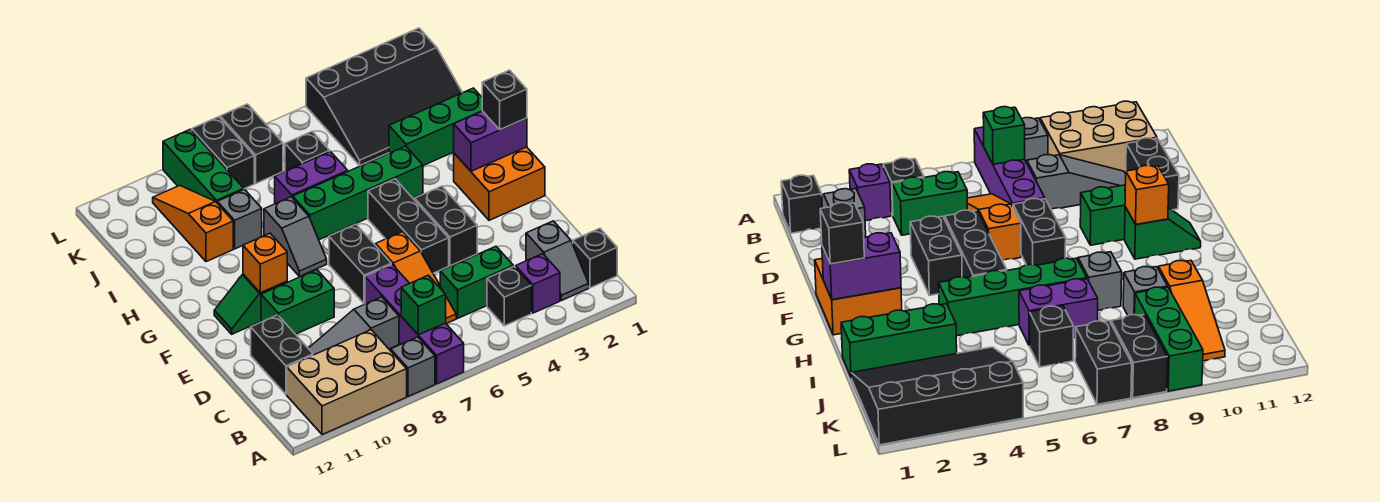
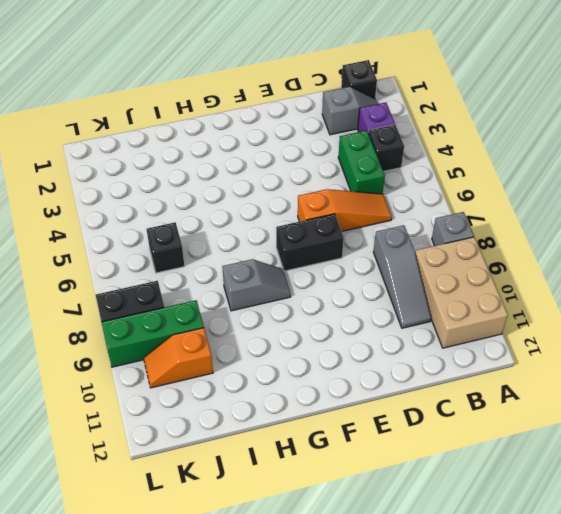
orange slope J10:K10 level 1 top J -> orange slope I10:K10 level 1 top I
none -> purple brick A7:D7 level 1
none -> black brick C11:D11 level 1
none -> black brick E4:F4 level 1
none -> black brick E5:G5 level 1

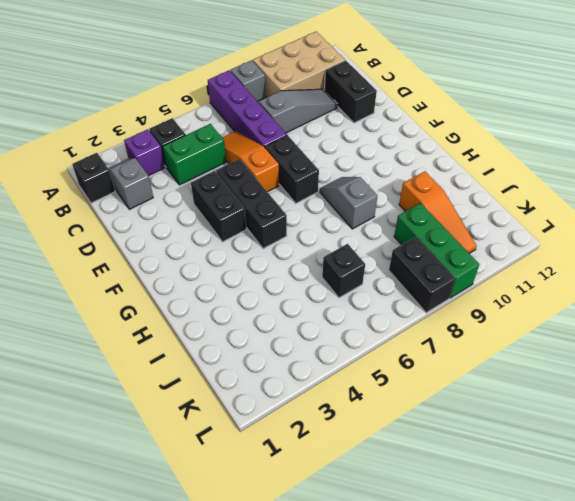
none -> green brick E9:E10 level 1
none -> orange brick F1:G2 level 1
none -> green slope F10:F11 level 1 top 10
none -> green brick H4:H7 level 1

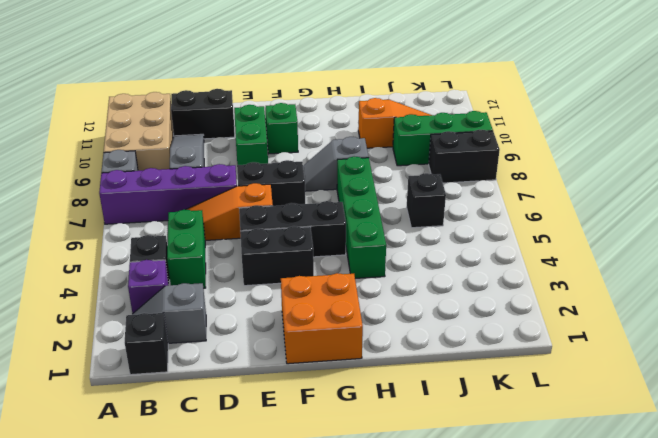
none -> green brick I1:I3 level 1
none -> purple brick I6:I7 level 1
none -> grey brick I9 level 1
none -> black slope J1:L4 level 1 top L

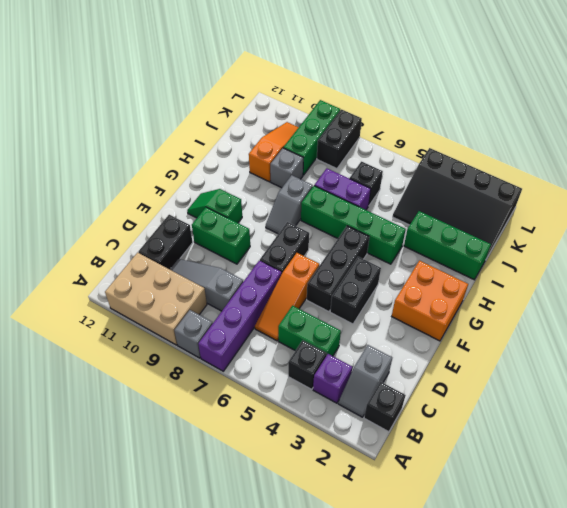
none -> black brick K7:L7 level 1
none -> green brick B7 level 2
none -> orange brick F10 level 2
none -> purple brick G1:G2 level 2

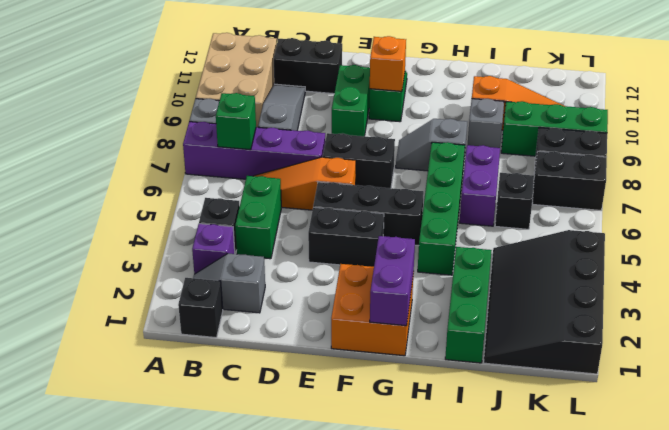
none -> black brick G1 level 3

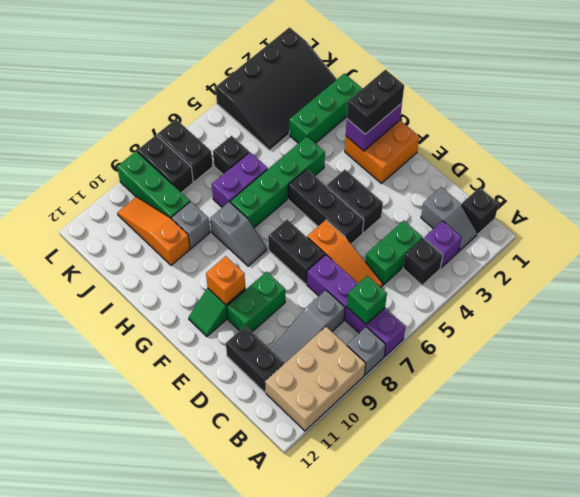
black brick G1:G2 level 3 -> black brick G1 level 3

